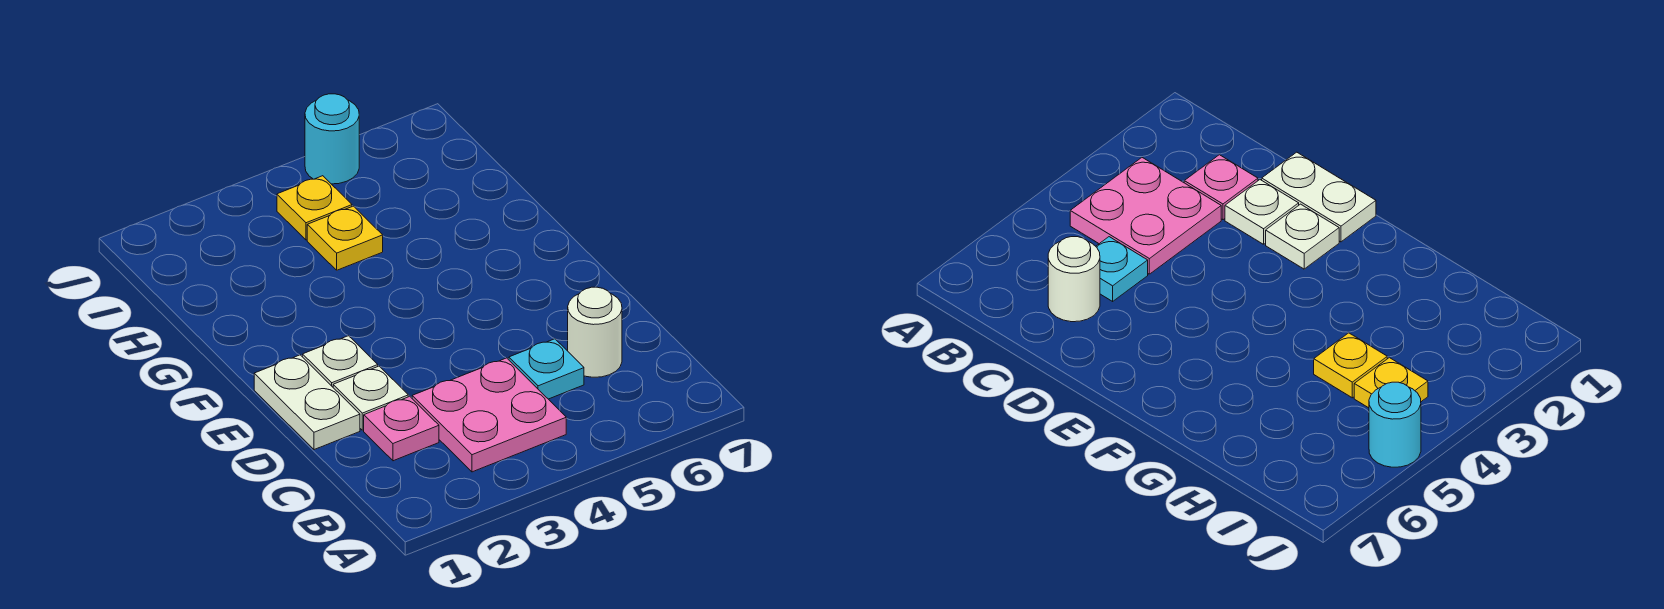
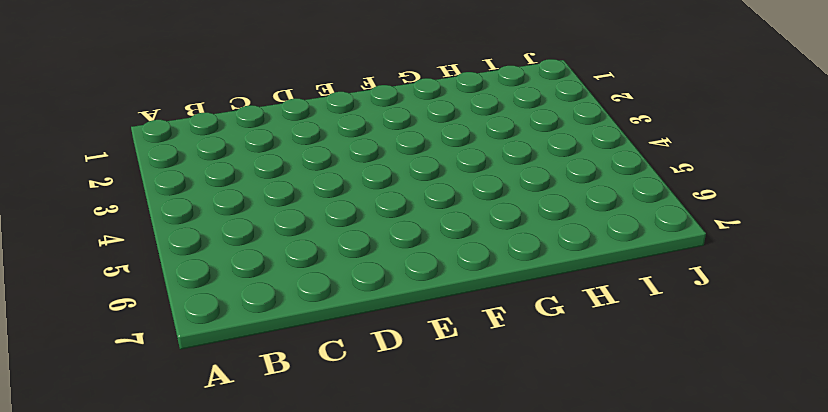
none -> pink plate B3:C4 level 1
none -> pink plate C2 level 1

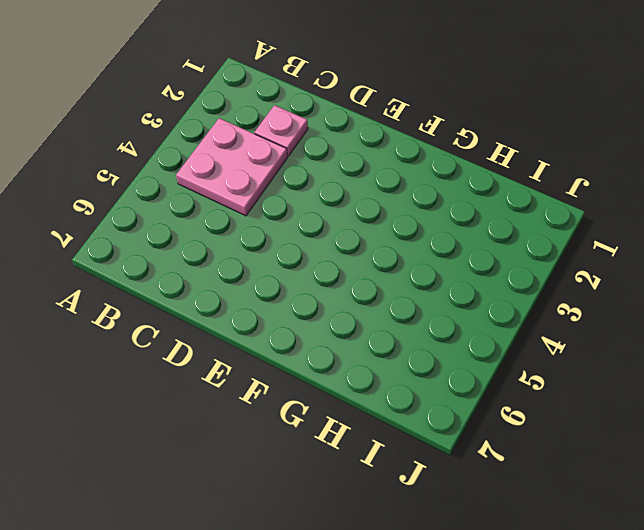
none -> cyan plate C5 level 1
none -> white round brick C6 level 1

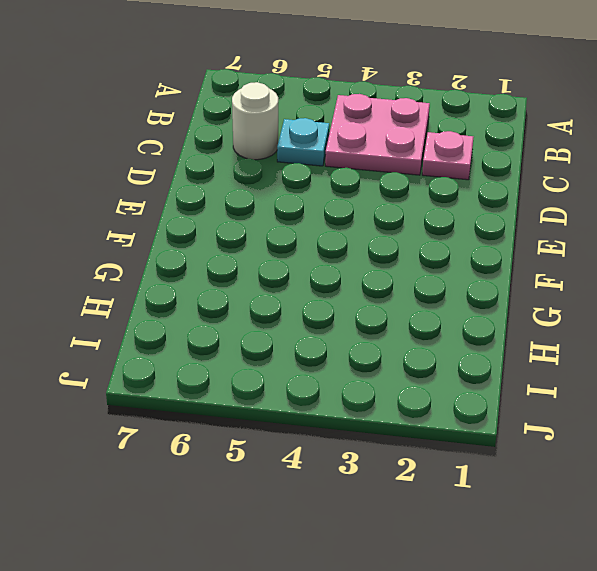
none -> white plate D1:E1 level 1
none -> white plate D2 level 1

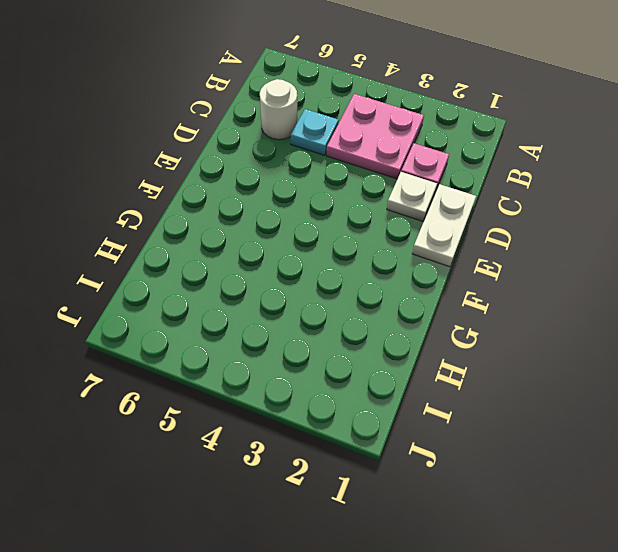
none -> white plate E2 level 1
none -> yellow plate H4 level 1

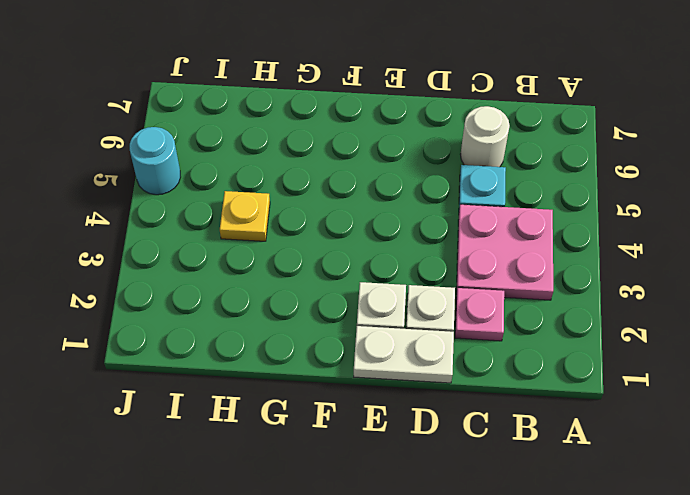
none -> yellow plate I4 level 1

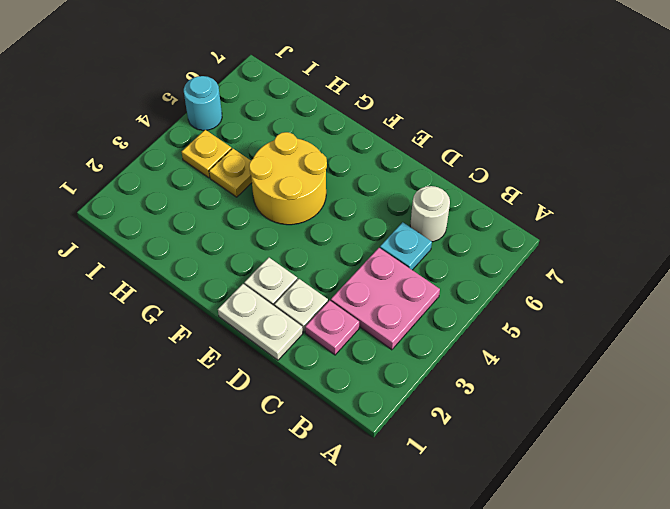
yellow round brick F4:G5 level 1 -> none

